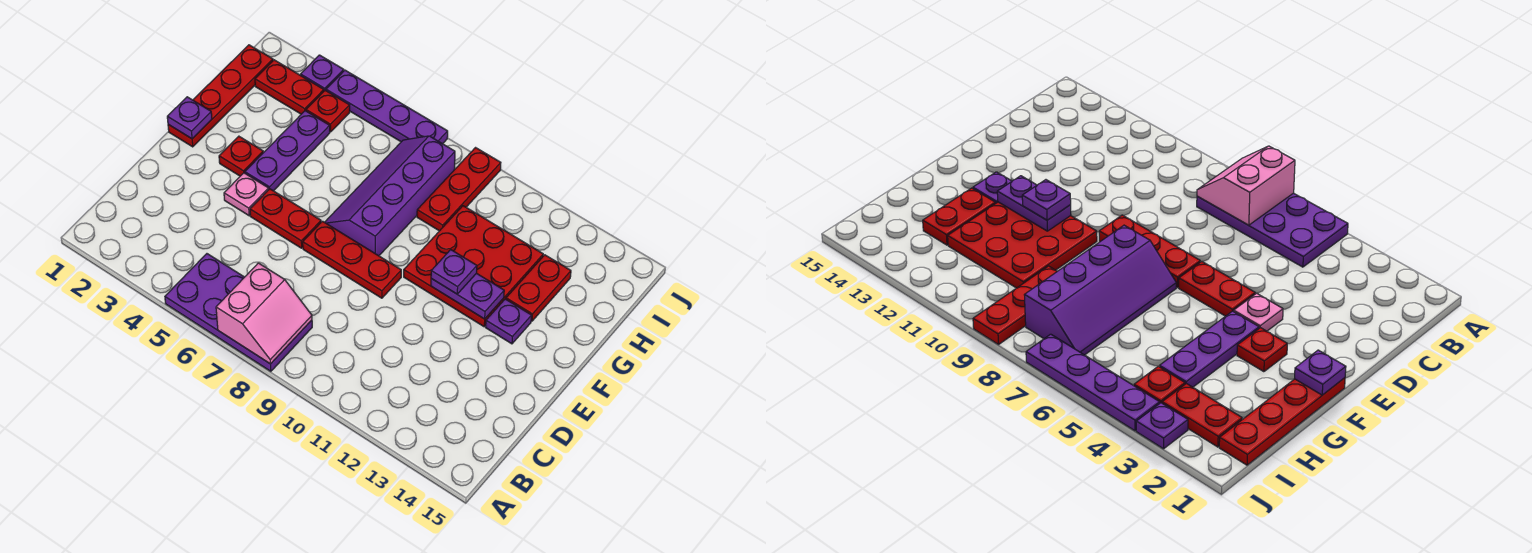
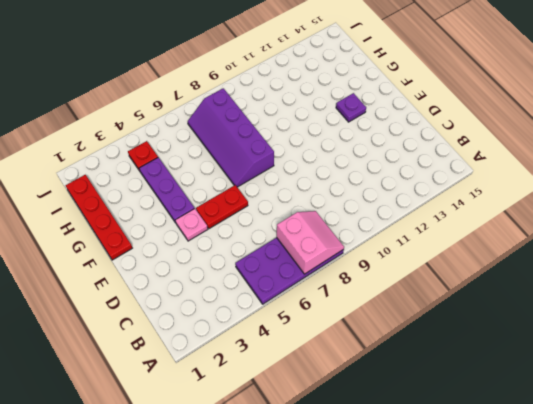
none -> red plate E7:E9 level 1
none -> red plate F3 level 1
none -> red plate F10:H12 level 1

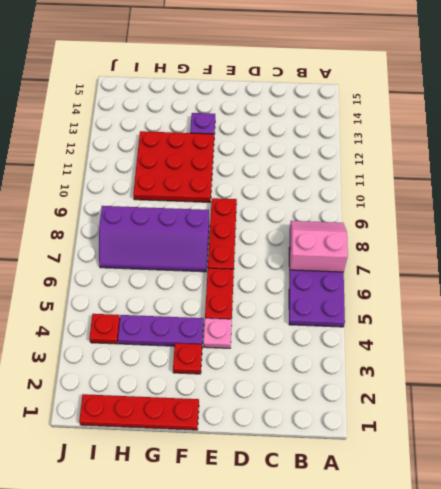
none -> red plate G13:H13 level 1
none -> red plate H9:J9 level 1
none -> red plate I2:I3 level 1

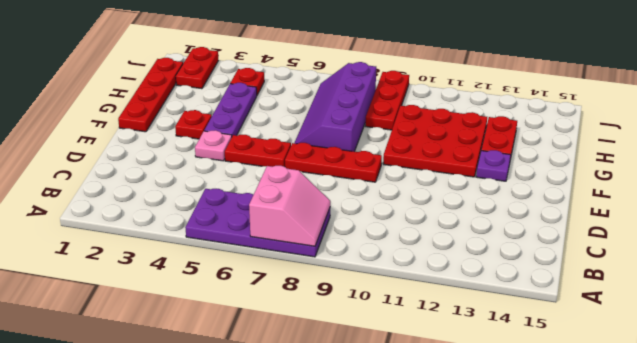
red plate I2:J2 level 1 -> red plate I2:I3 level 1
none -> purple plate J3 level 1
none -> purple plate J4:J7 level 1
none -> purple plate F1 level 2

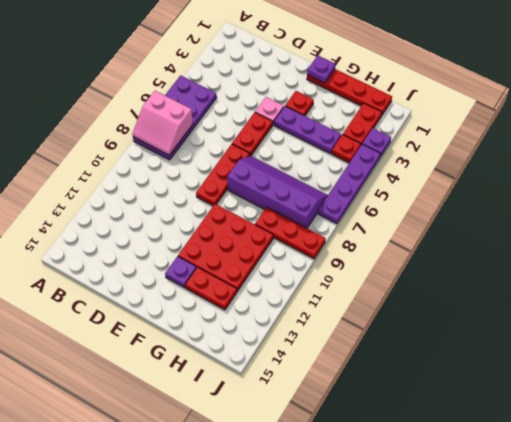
none -> purple plate F11:F12 level 2
none -> purple plate F11 level 3

